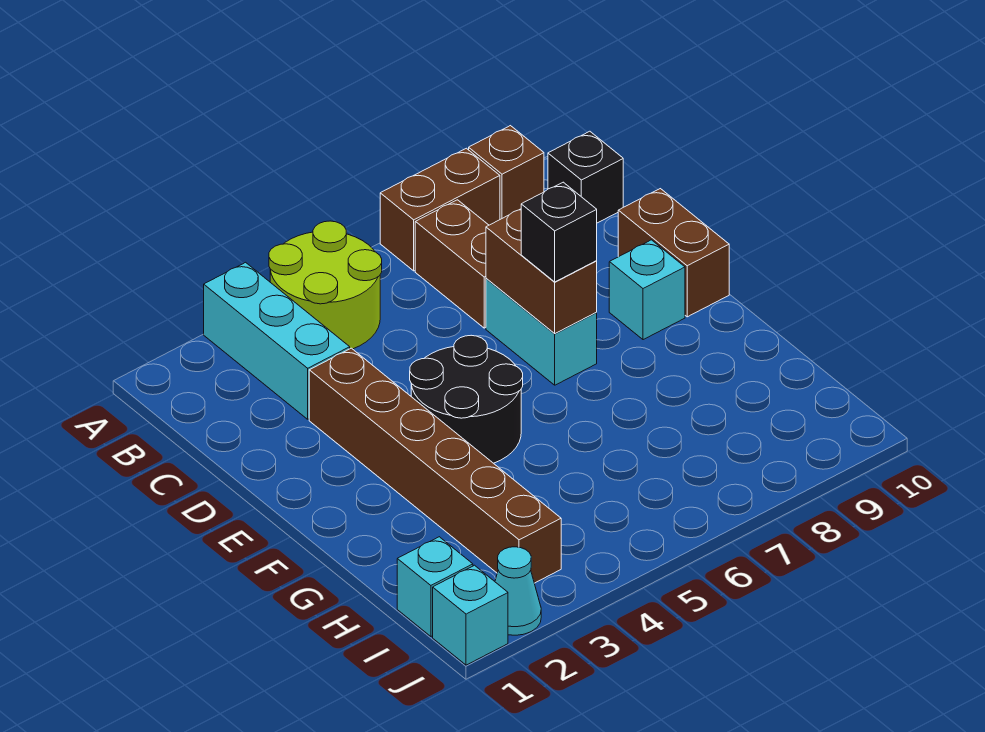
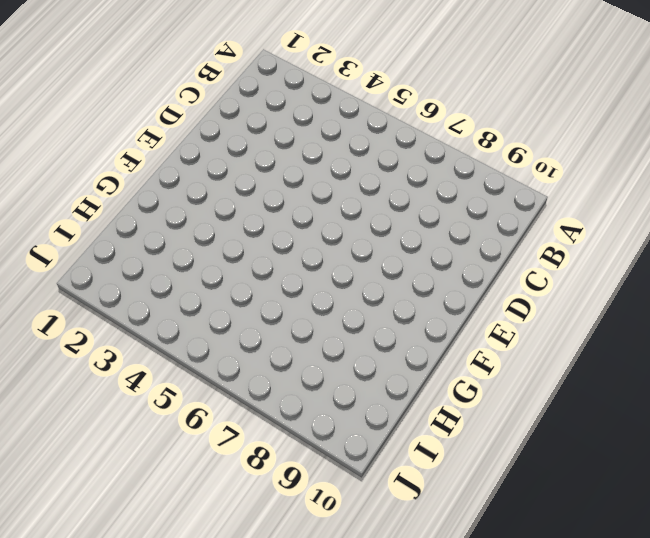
none -> cyan brick A3:C3 level 1
none -> lime round brick A4:B5 level 1
none -> brown brick A7:A8 level 1

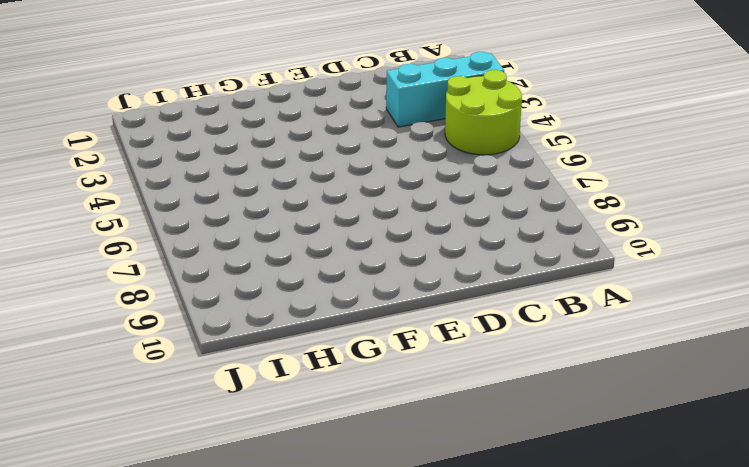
none -> brown brick A7:A8 level 1
none -> brown brick A9 level 1
none -> brown brick B7:C7 level 1

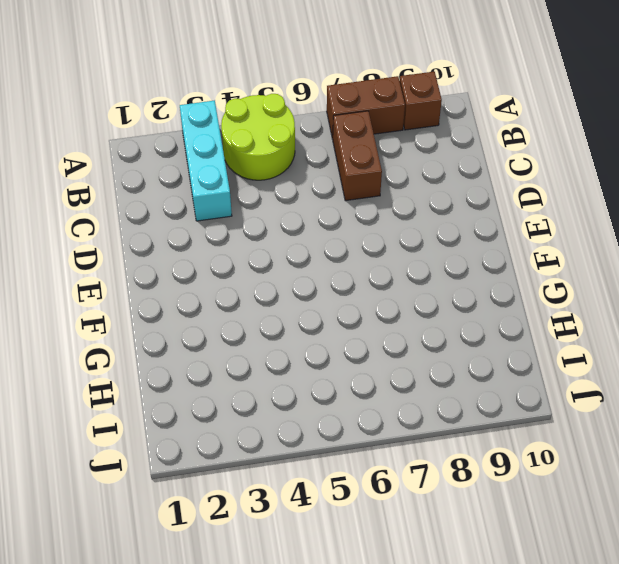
none -> black brick B10 level 1
none -> brown brick D3:I3 level 1
none -> cyan brick D7:E7 level 1

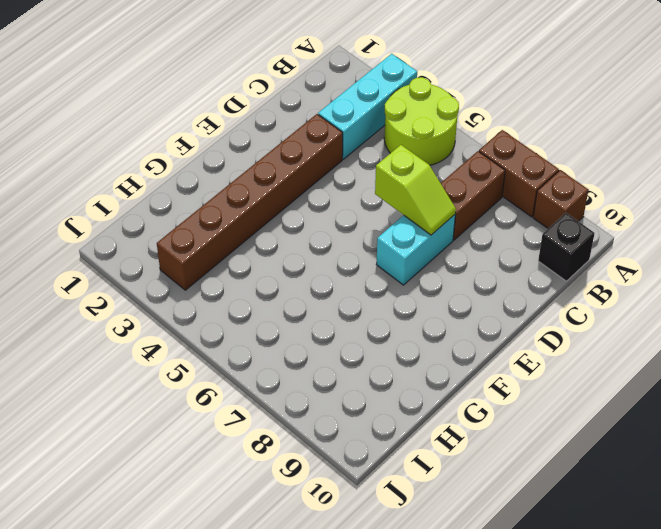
lime slope D6:D7 level 2 top 6 -> brown brick D7:E7 level 2
none -> brown brick D10:E10 level 1
none -> black round brick E4:F5 level 1
none -> cyan brick E9 level 1

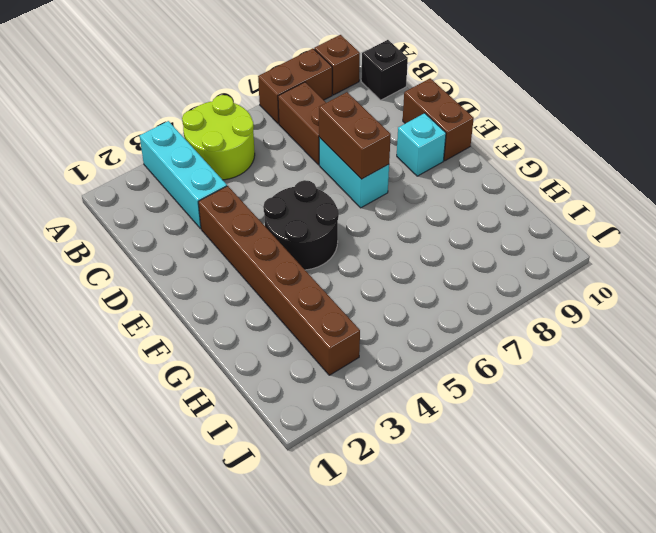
none -> cyan brick I1 level 1
none -> cyan brick J1 level 1
none -> cyan cone J2 level 1

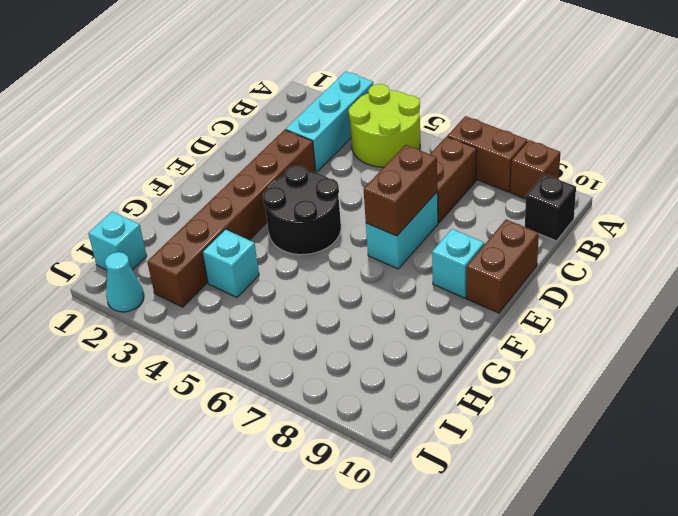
cyan brick H4 level 1 -> cyan brick J1 level 1
none -> black brick E7 level 3

